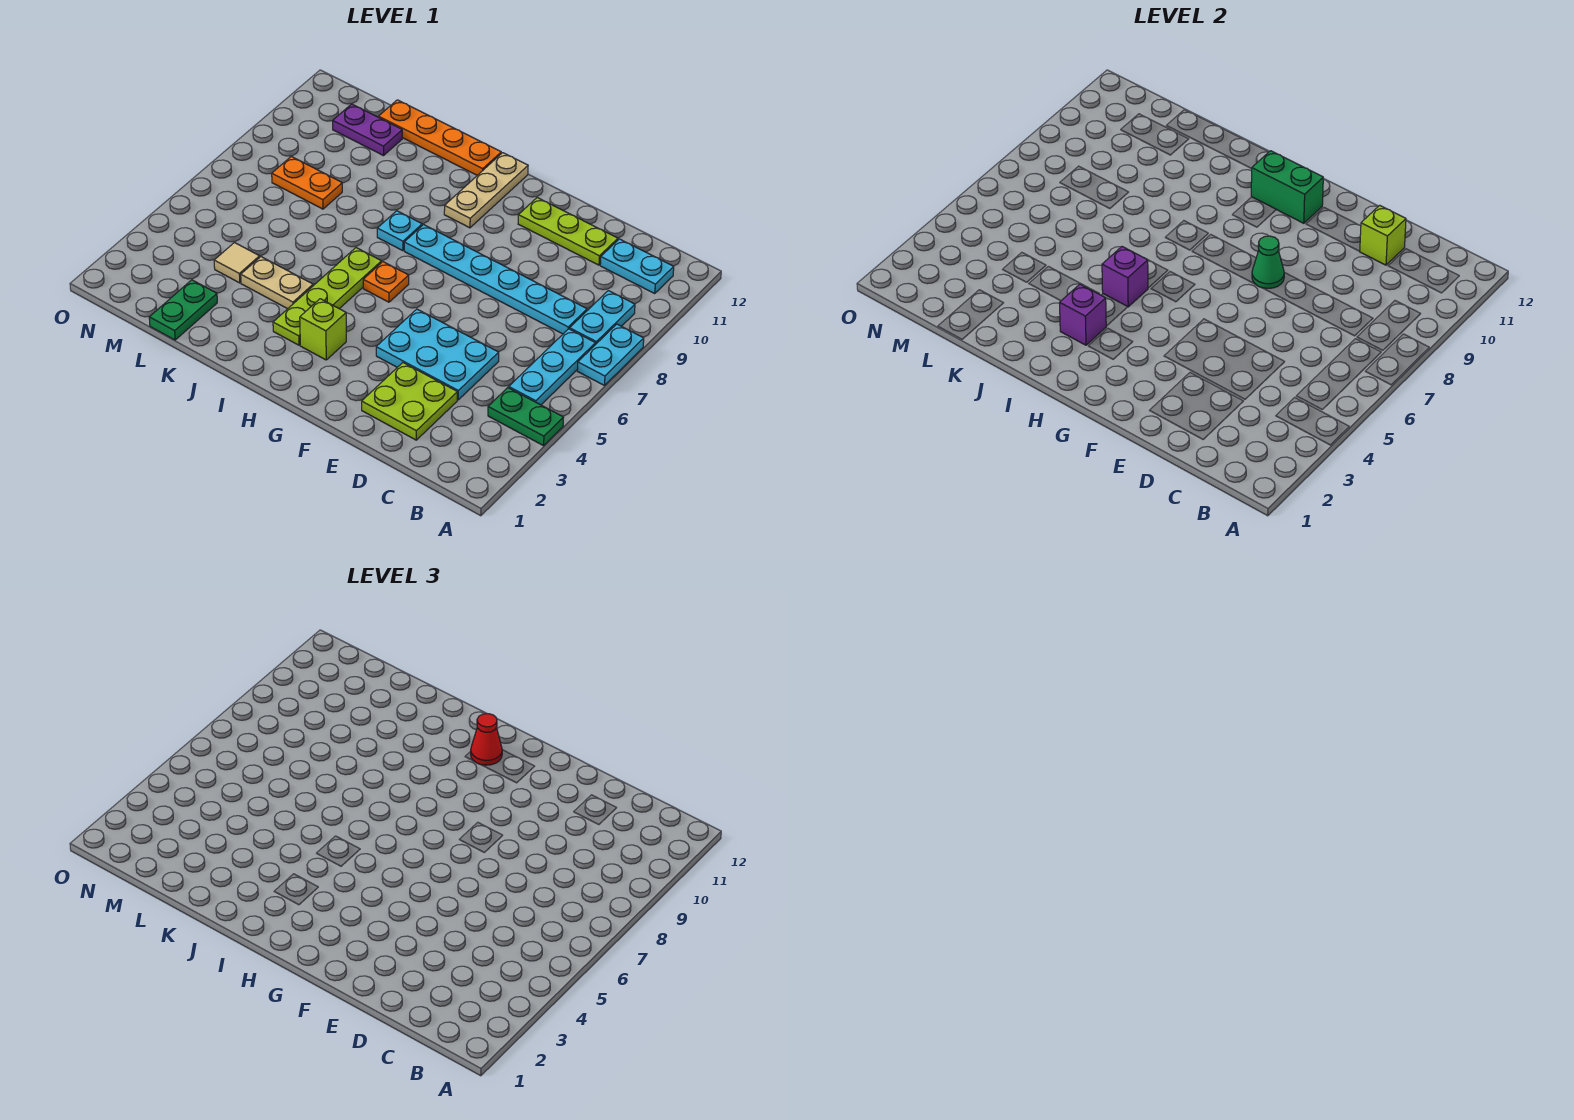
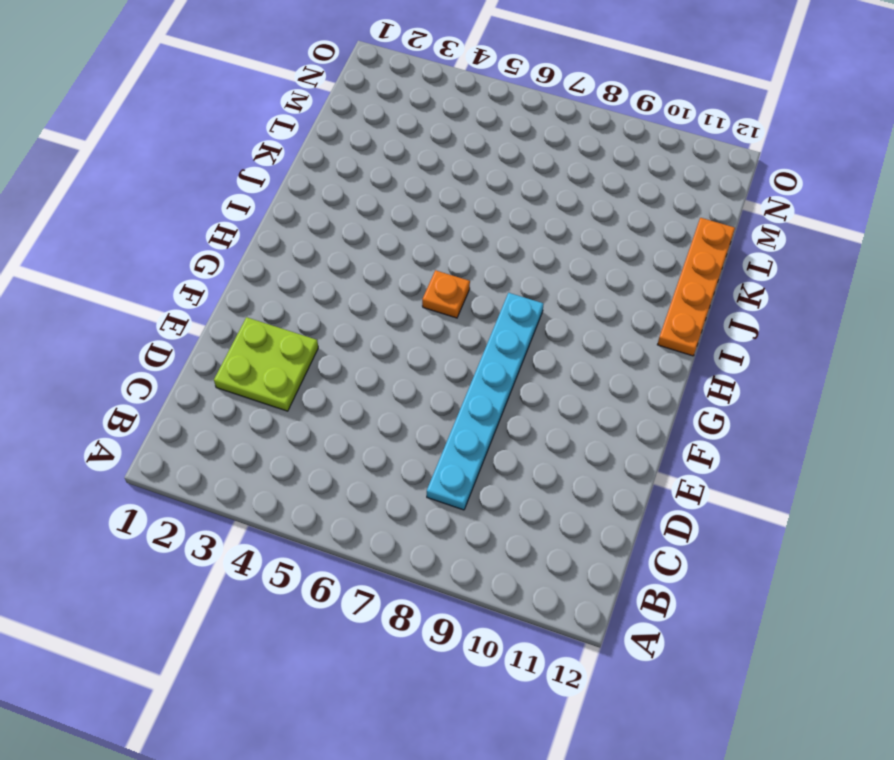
none -> green plate A4:B4 level 1
none -> cyan plate A7:A8 level 1
none -> cyan plate B5:B7 level 1

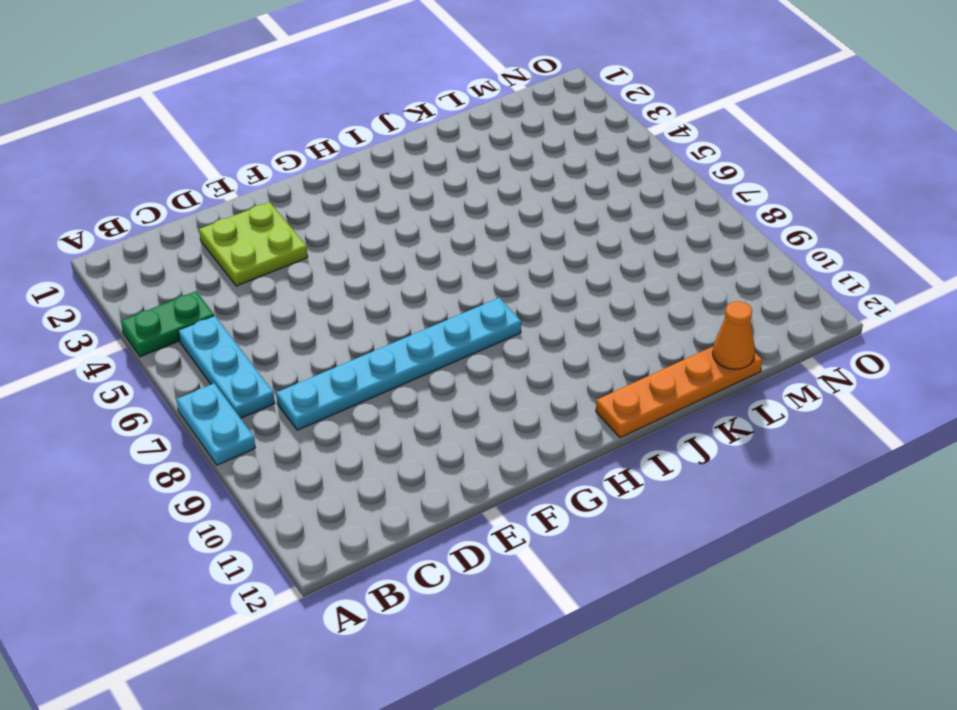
orange cone L12 level 2 -> none
none -> cyan plate B8:B9 level 1
none -> cyan plate B11:C11 level 1
none -> cyan plate D4:F5 level 1

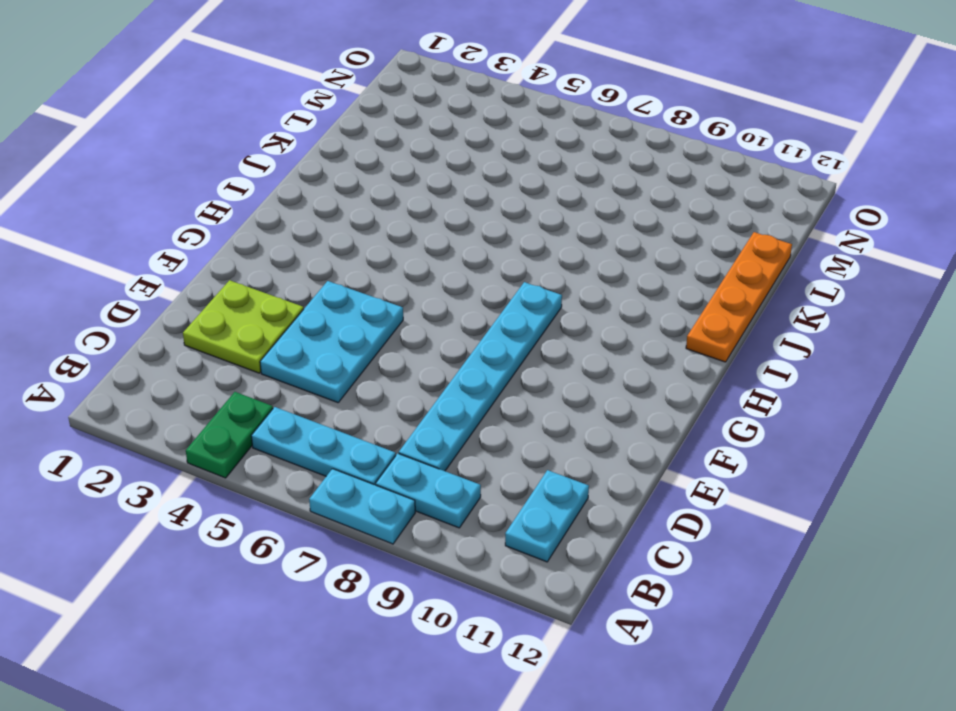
none -> lime plate D11:F11 level 1
none -> lime brick H3 level 1
none -> orange plate H6 level 1

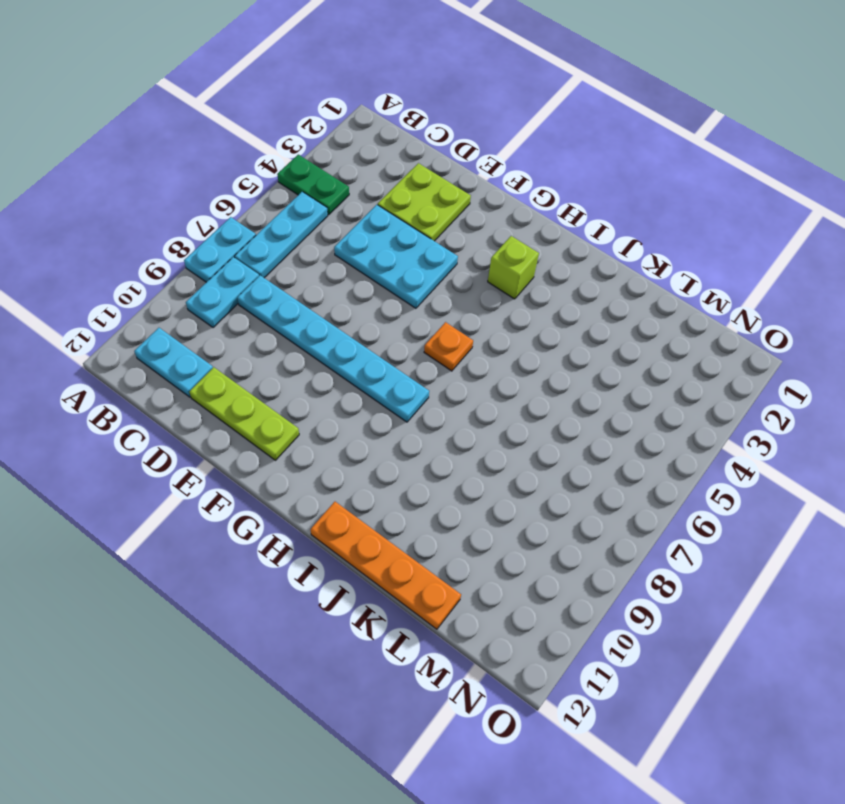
none -> tan plate H10:H12 level 1
none -> lime plate I3:I6 level 1
none -> cyan plate I8 level 1

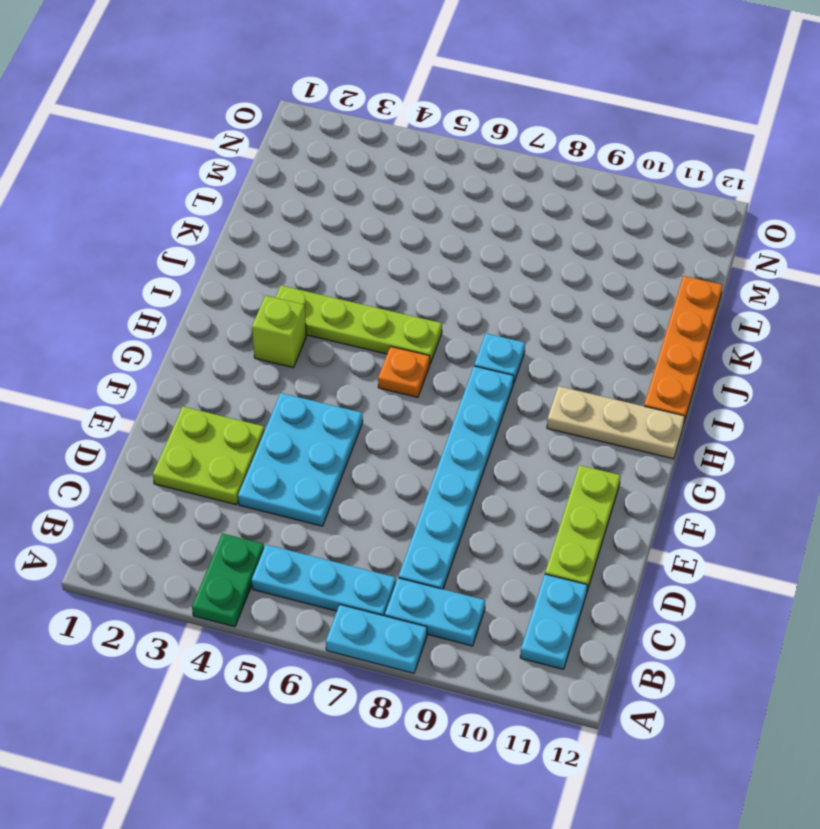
none -> tan plate J4:K4 level 1
none -> green plate L1:L2 level 1
none -> tan tile L4 level 1

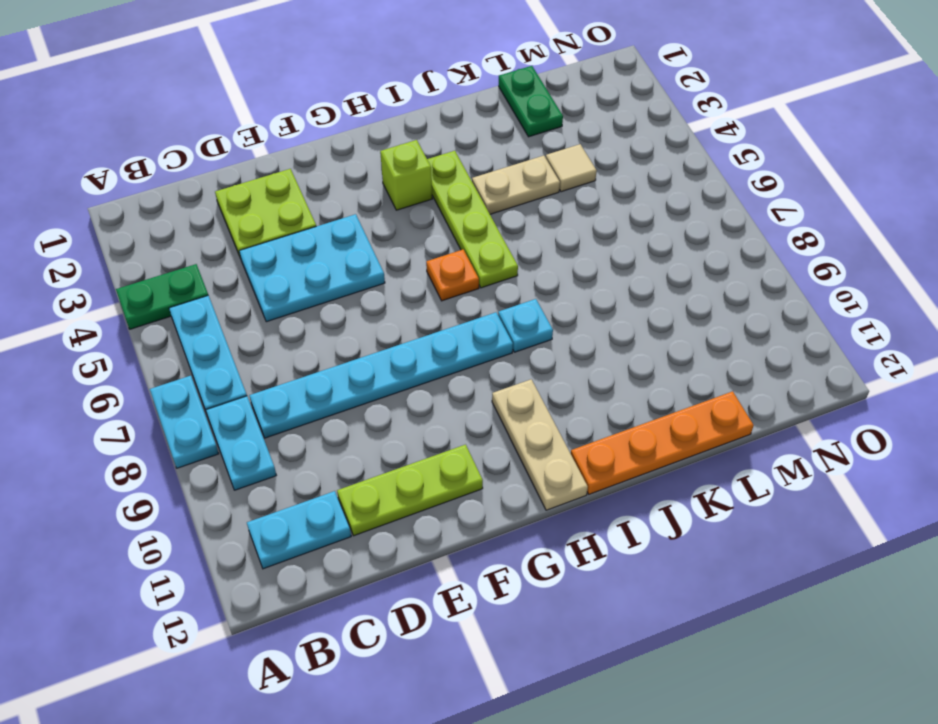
none -> orange plate L8:M8 level 1
none -> purple plate L11:M11 level 1
none -> lime brick D11 level 2

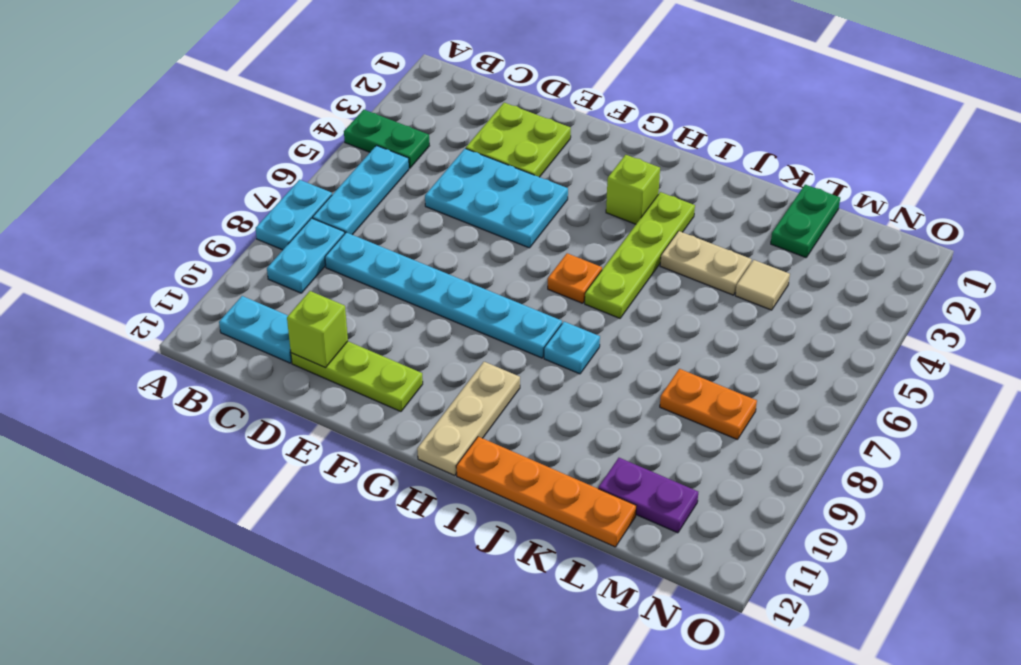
none -> green cone F8 level 2
none -> green brick G11:H11 level 2
none -> purple brick I3 level 2

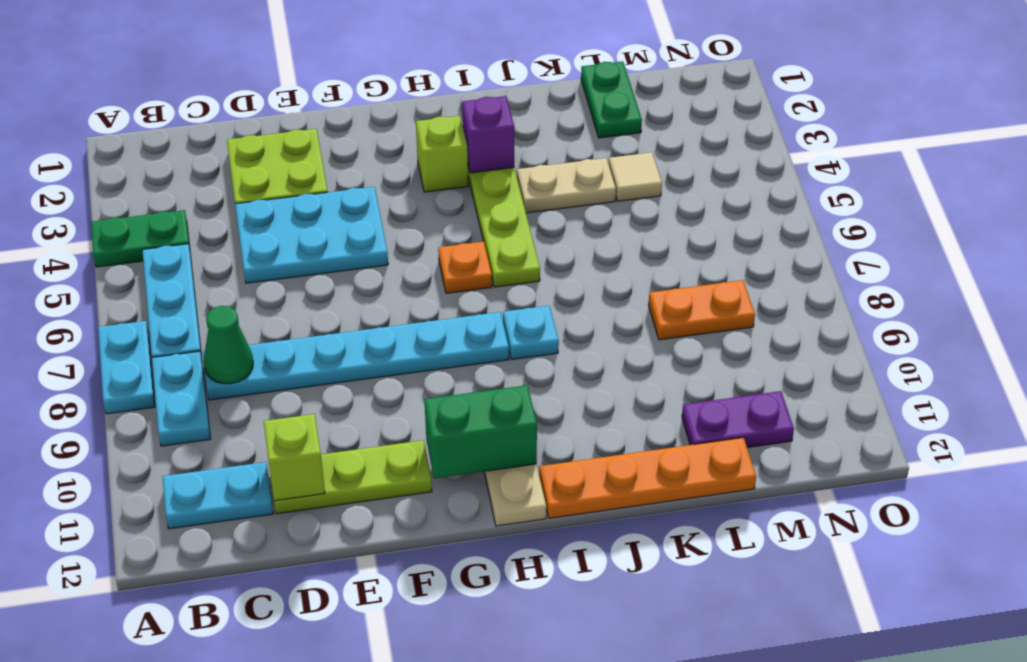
green cone C8 level 2 -> green cone F8 level 2
none -> purple brick I5 level 2
none -> red cone H11 level 3

